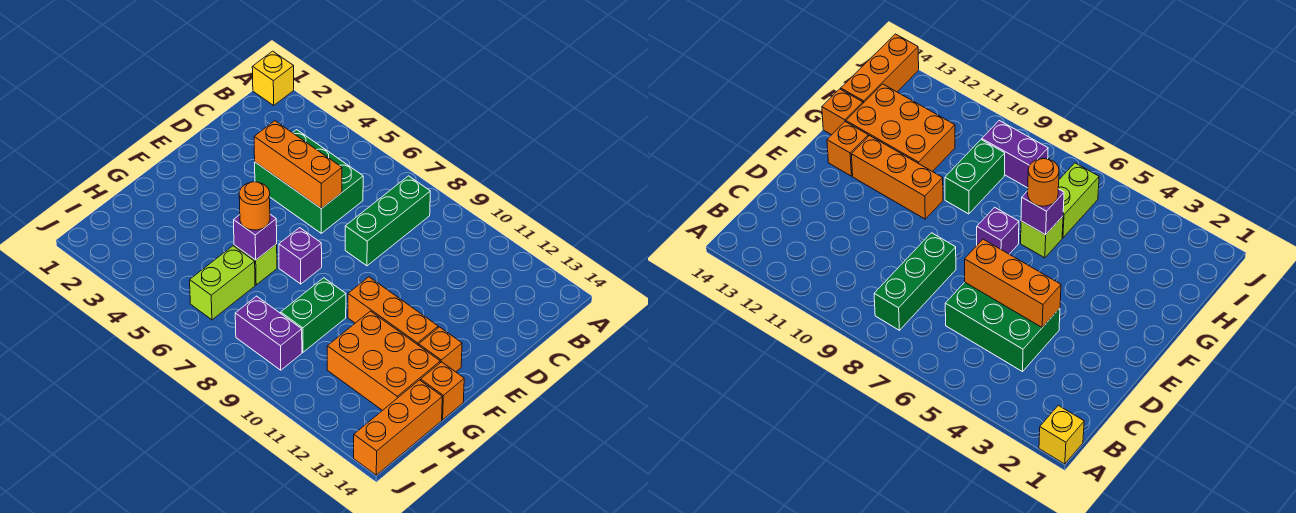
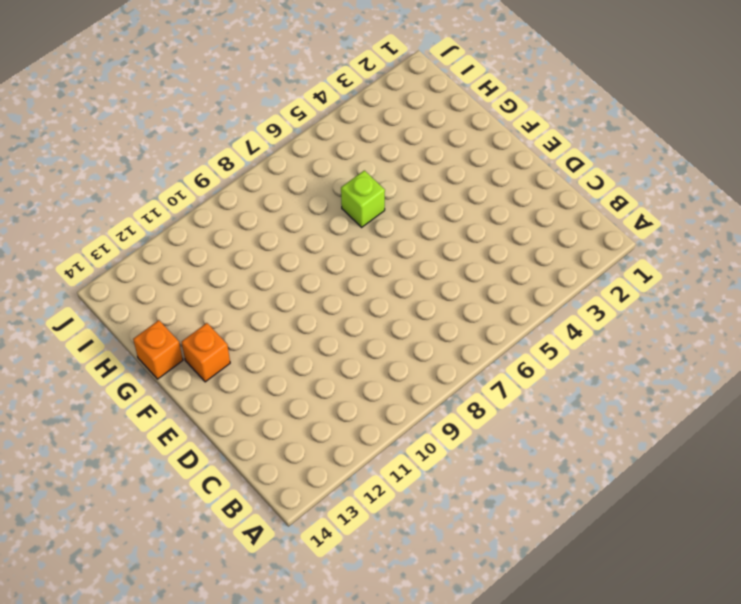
none -> yellow brick A1 level 1
none -> green brick B8:D8 level 1
none -> green brick C4:D6 level 1

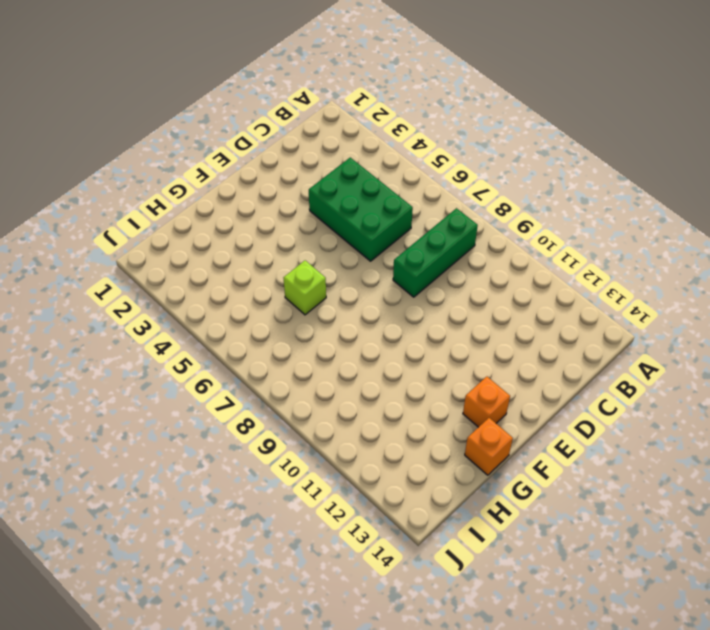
none -> yellow brick A1 level 1
none -> purple brick F7 level 1
none -> orange brick F10:F12 level 1

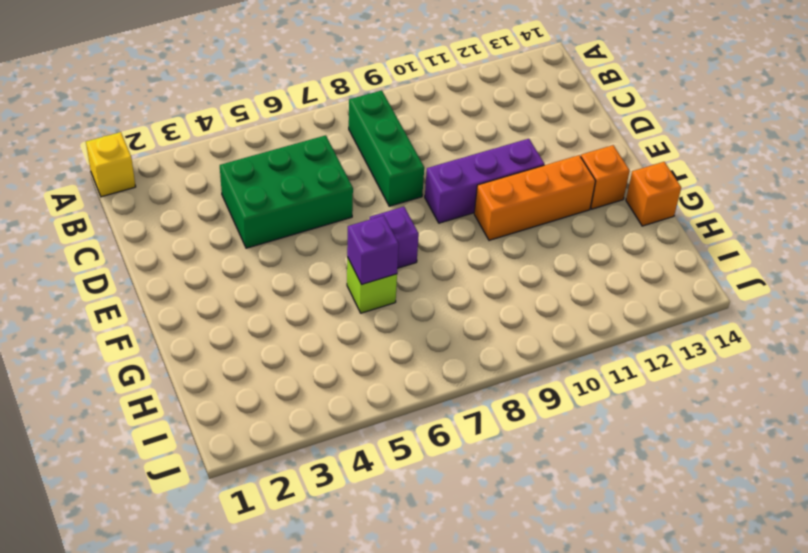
purple brick E9:E11 level 1 -> none
none -> green brick G9:H9 level 1
none -> orange brick G11:H13 level 1
none -> lime brick H6:I6 level 1

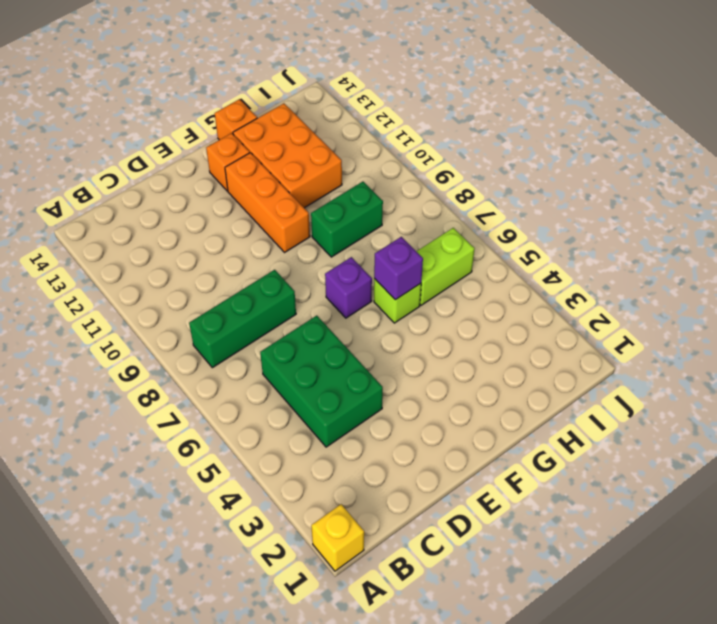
none -> orange brick H14:J14 level 1
none -> purple brick I8:I9 level 1
none -> orange brick D4:D6 level 2

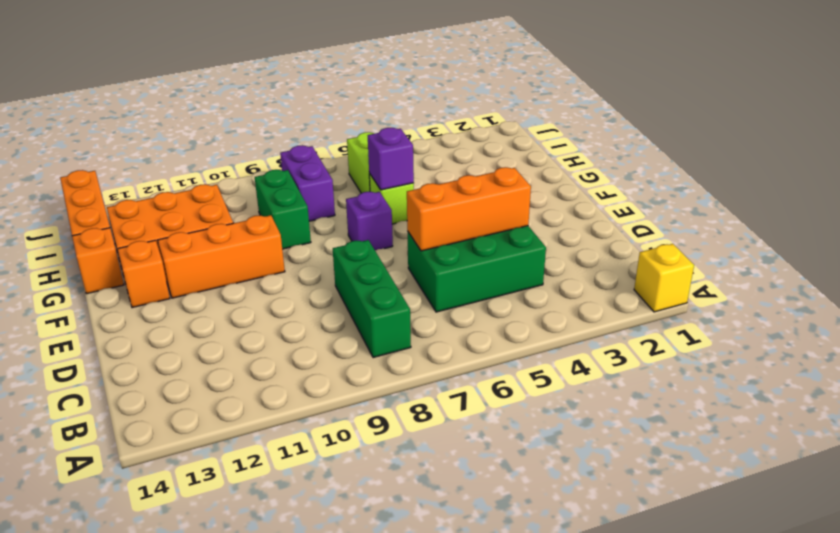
purple brick H8:I8 level 1 -> purple brick I8:I9 level 1
none -> orange round brick G6 level 3

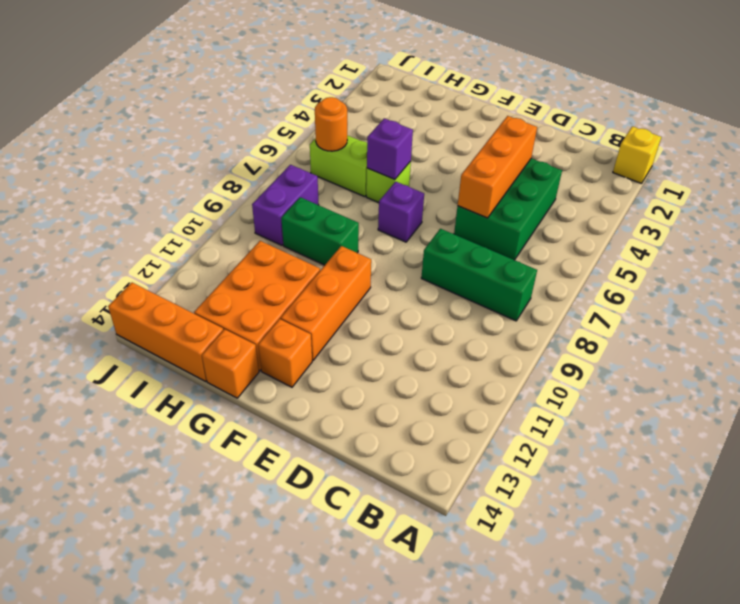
orange round brick I6 level 2 -> orange round brick G6 level 3

